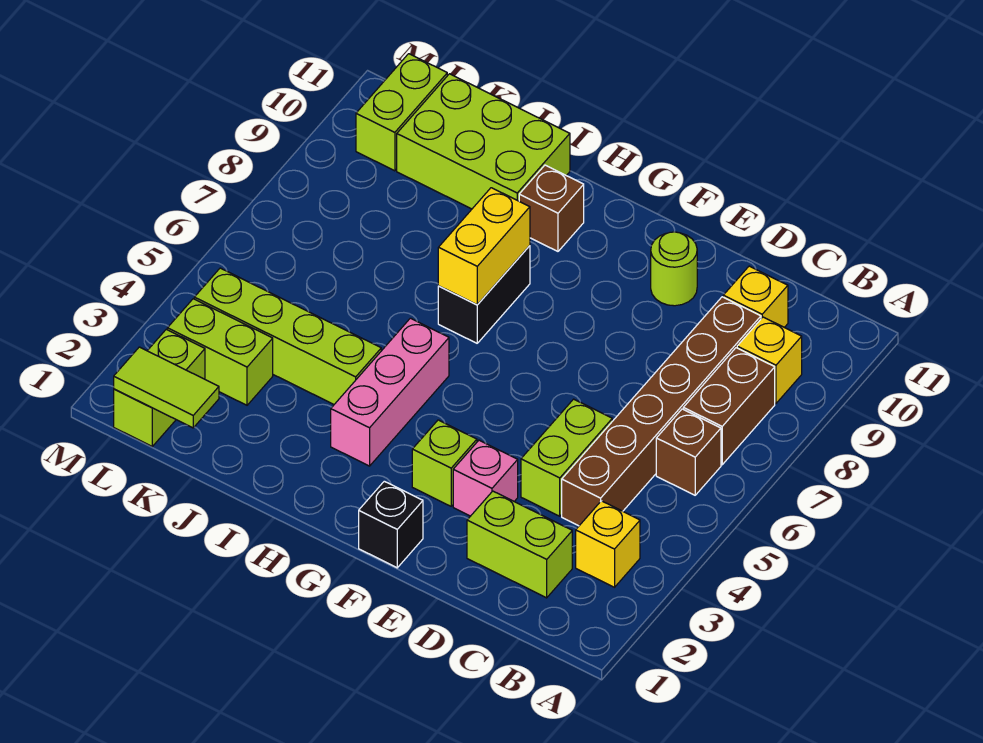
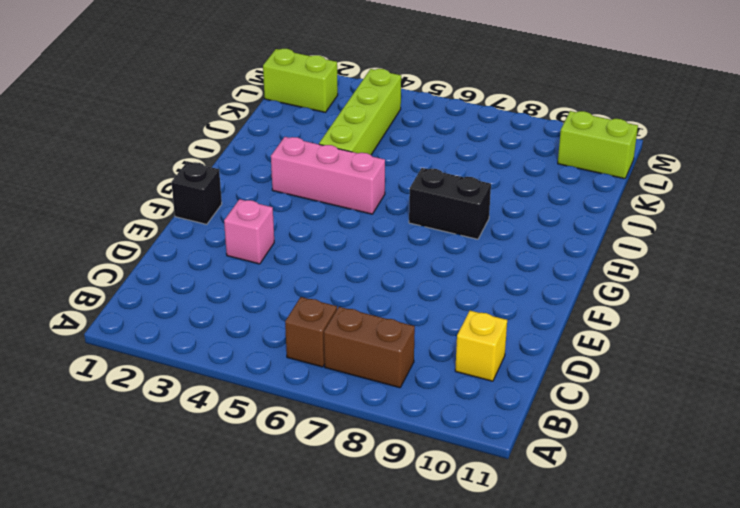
none -> yellow brick B3 level 1
none -> yellow brick B9 level 1
none -> lime brick C2:D2 level 1

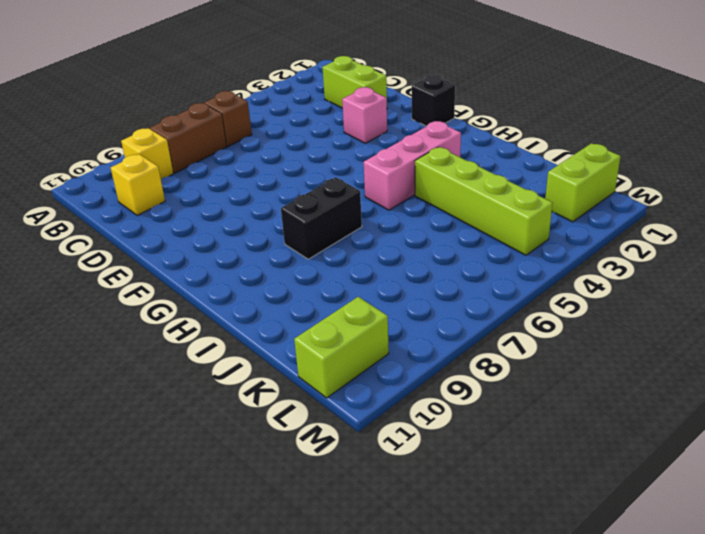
none -> yellow brick B3 level 1
none -> brown brick C4:C9 level 1
none -> lime brick D4:D5 level 1

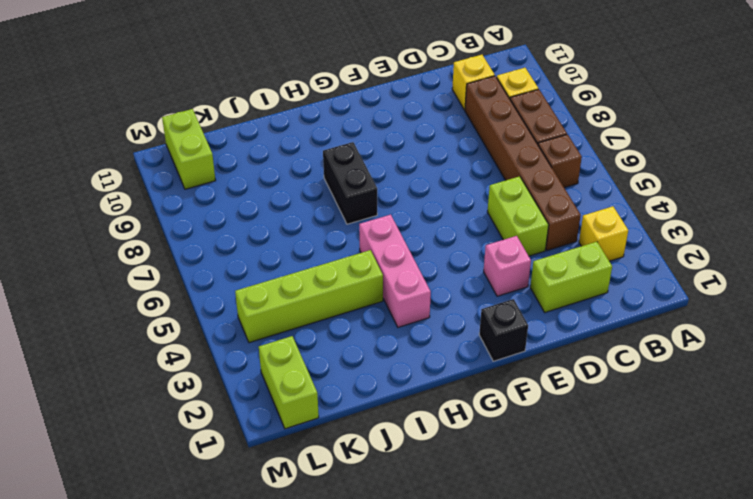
none -> lime round brick E10 level 1
none -> lime brick F3 level 1
none -> brown brick H10 level 1

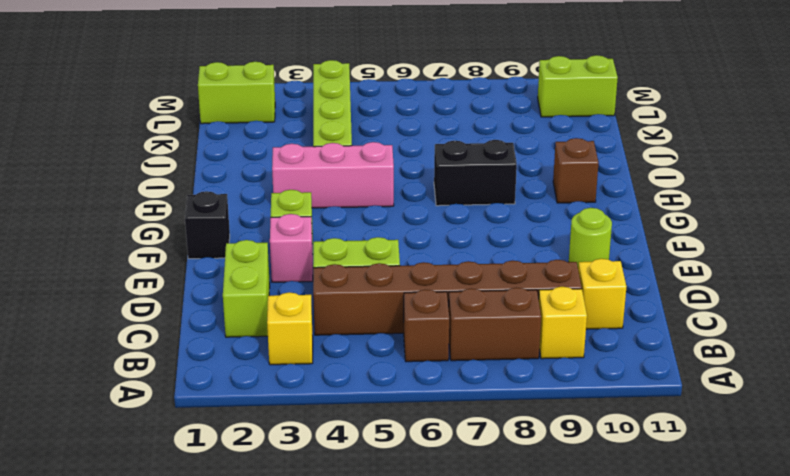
none -> lime brick I10:K11 level 1
none -> lime brick K3:L3 level 1
none -> yellow brick H7:H8 level 2

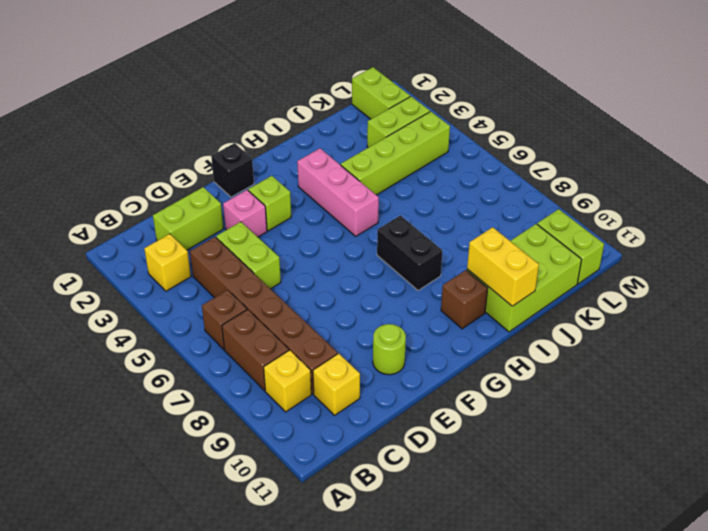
yellow brick I10:I11 level 2 -> yellow brick H7:H8 level 2
none -> lime tile K1:L1 level 2

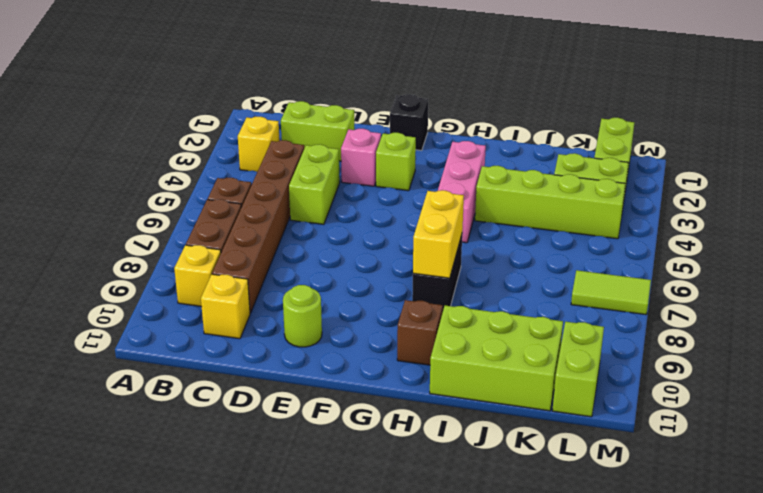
lime tile L7:M7 level 1 -> lime tile K1:L1 level 2

